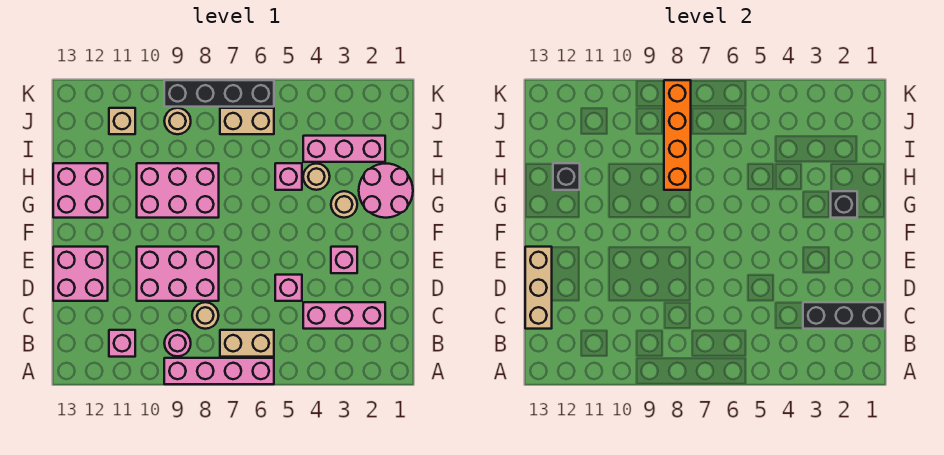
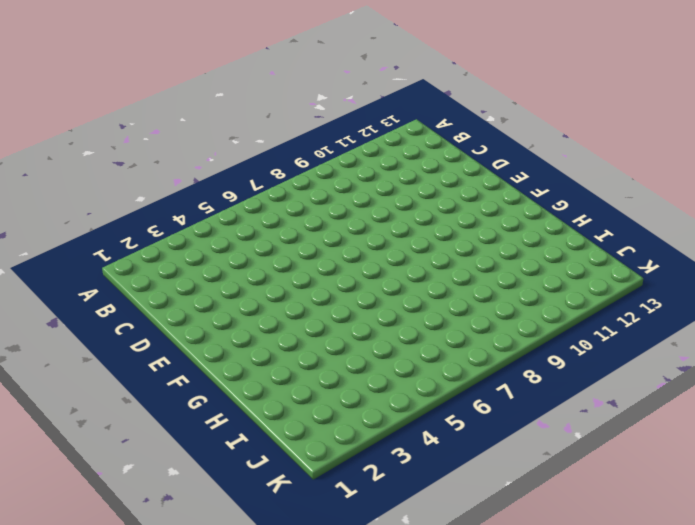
none -> pink brick A6:A9 level 1
none -> tan brick B6:B7 level 1
none -> pink round brick B9 level 1

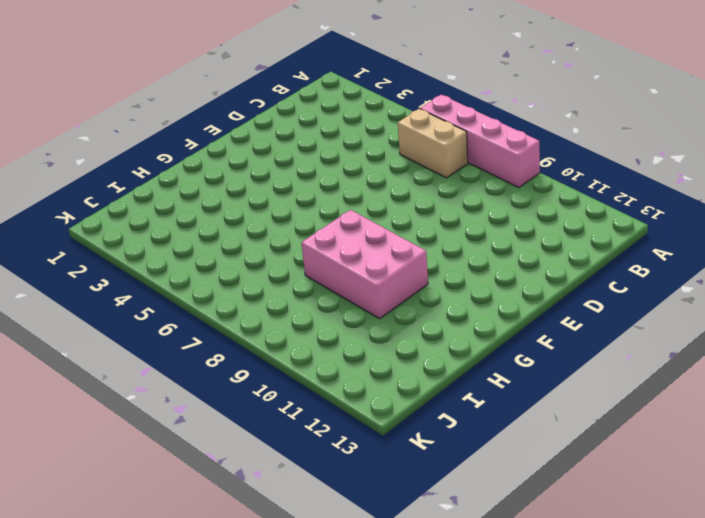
none -> pink round brick B9 level 1
none -> pink brick B11 level 1
none -> pink brick C2:C4 level 1

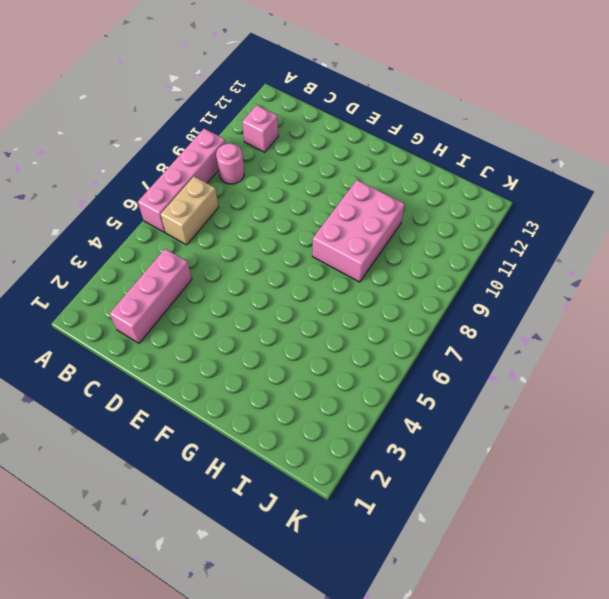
none -> tan round brick C8 level 1
none -> pink brick D5 level 1
none -> pink brick D8:E10 level 1

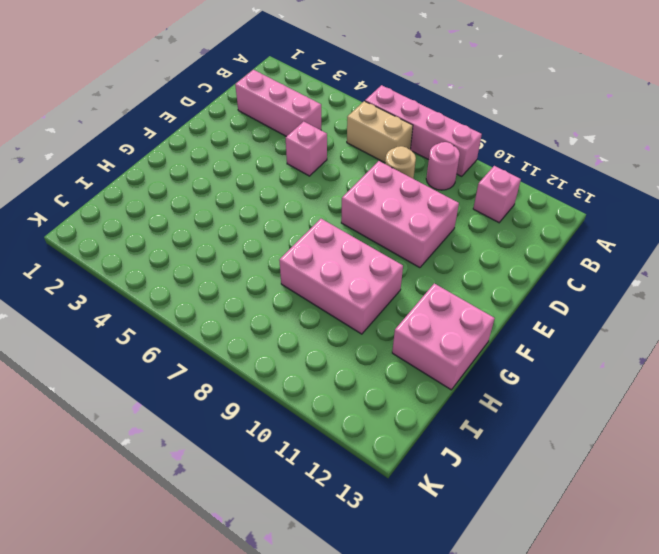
none -> pink brick D12:E13 level 1
none -> pink brick E3 level 1
none -> pink round brick G1:H2 level 1

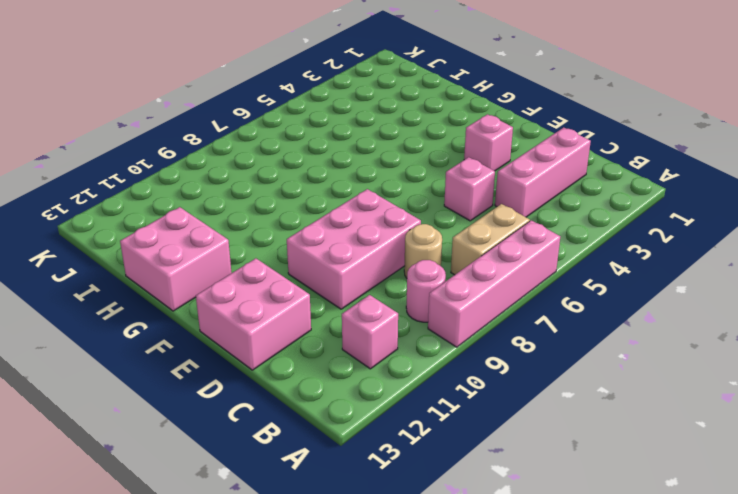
none -> pink round brick G1:H2 level 1
none -> tan round brick G3 level 1
none -> pink brick G8:H10 level 1

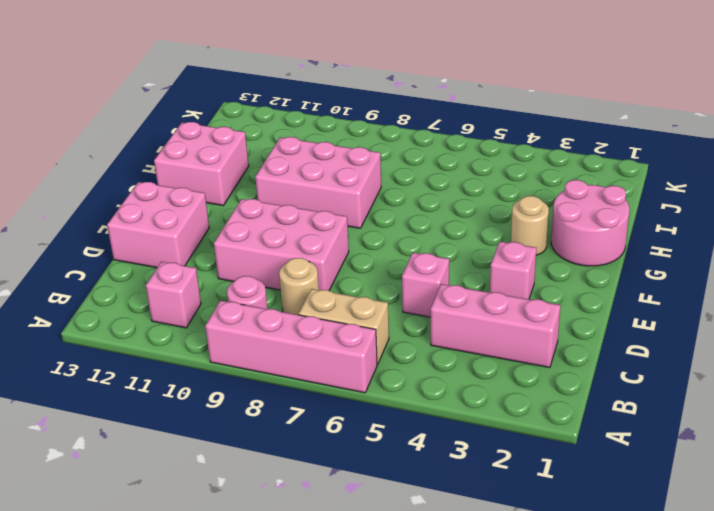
none -> tan round brick H4 level 1
none -> pink brick H5 level 1
none -> pink brick I2:I4 level 1

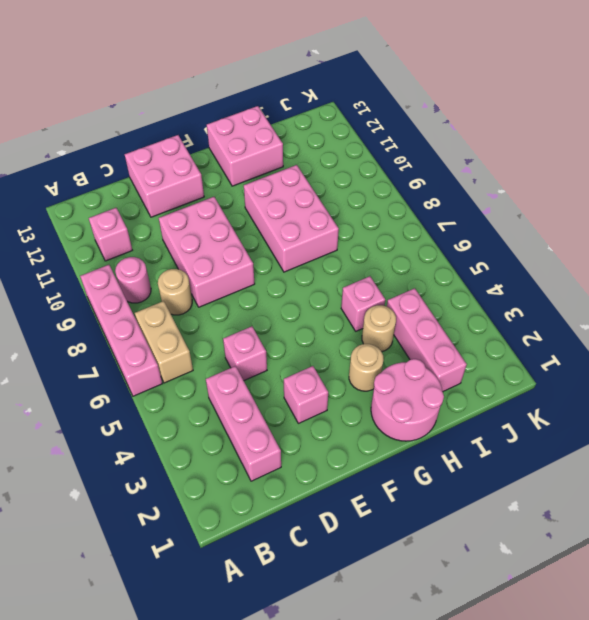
none -> tan brick J6:J7 level 1
none -> tan round brick J9 level 1
none -> tan brick J11 level 1

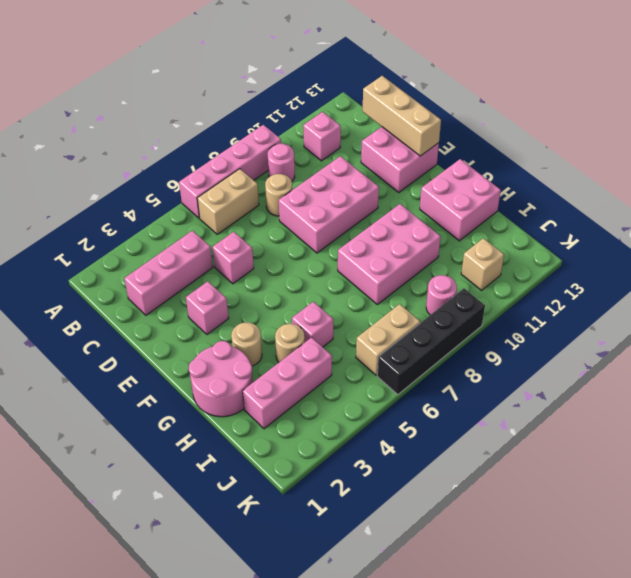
pink round brick J9 level 1 -> tan round brick J9 level 1
none -> black brick C1:C3 level 2
none -> black brick G2 level 2
none -> orange brick H8:K8 level 2

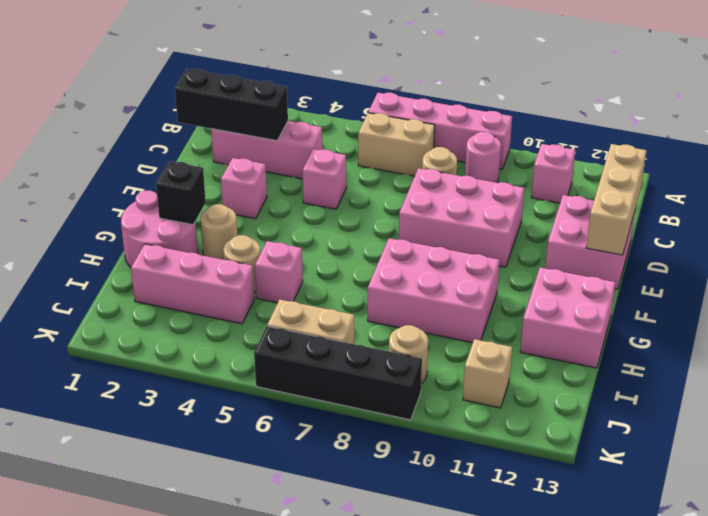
none -> orange brick H8:K8 level 2
none -> black brick H12 level 2

